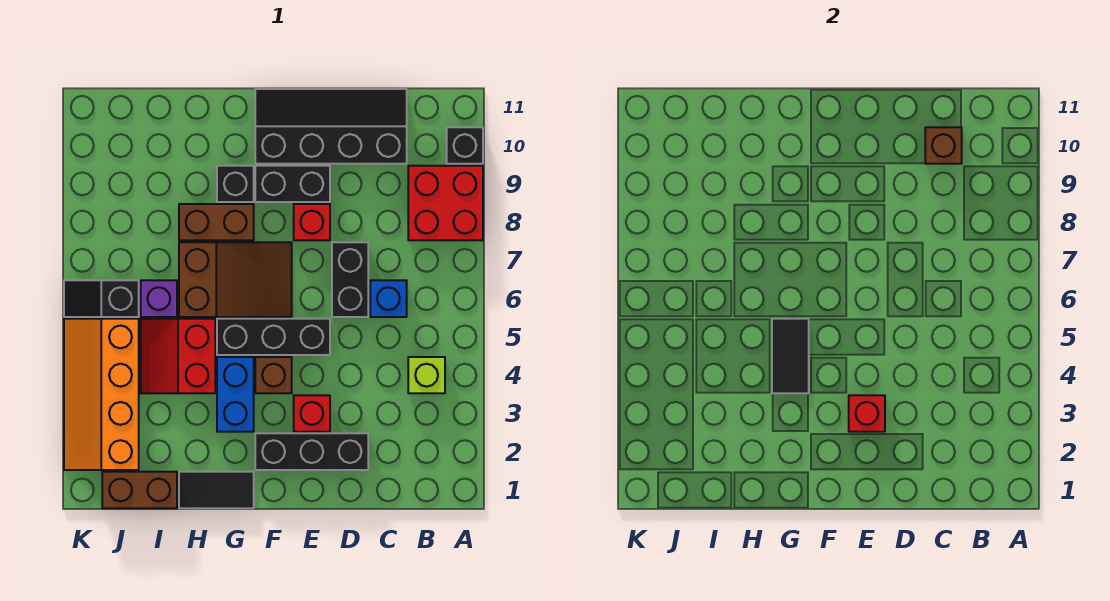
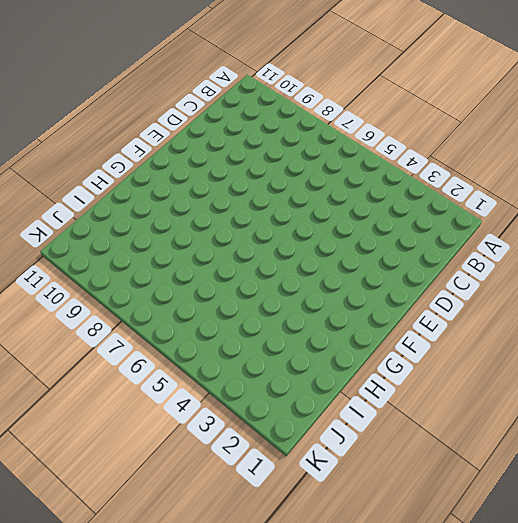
none -> red brick A8:B9 level 1
none -> black brick A10 level 1
none -> lime brick B4 level 1

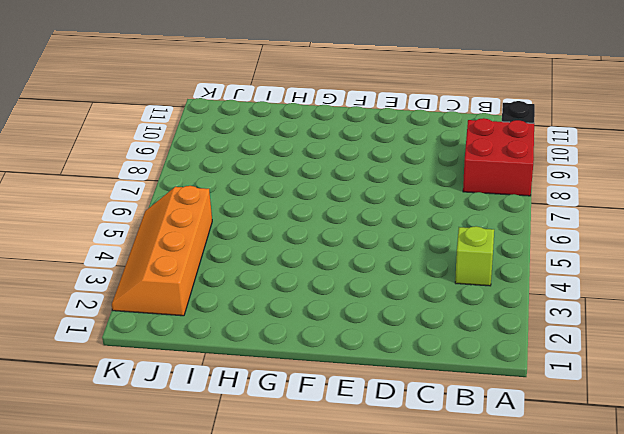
none -> blue brick C6 level 1
none -> black slope C10:F11 level 1 top 10
none -> black brick D2:F2 level 1

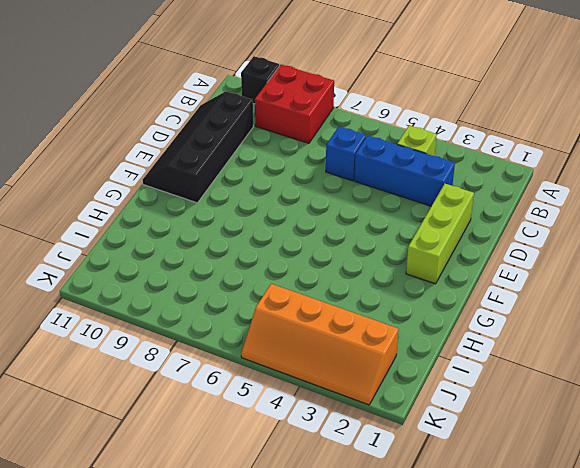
blue brick C3:C5 level 1 -> none
lime brick D2:F2 level 1 -> black brick D2:F2 level 1
none -> black brick D6:D7 level 1
none -> red brick E3 level 1
none -> black brick E5:G5 level 1

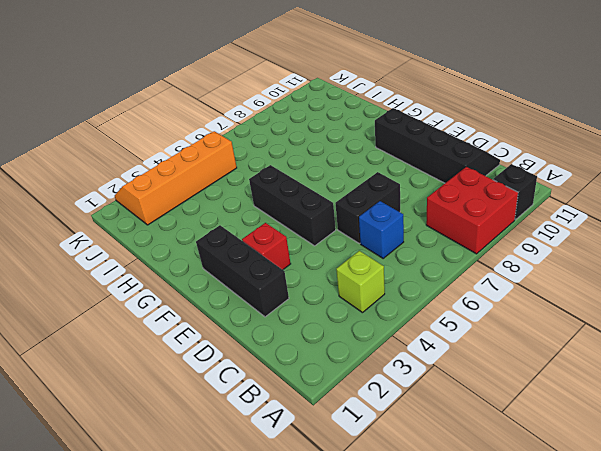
none -> red brick E8 level 1
none -> black brick E9:F9 level 1
none -> brown brick F4 level 1

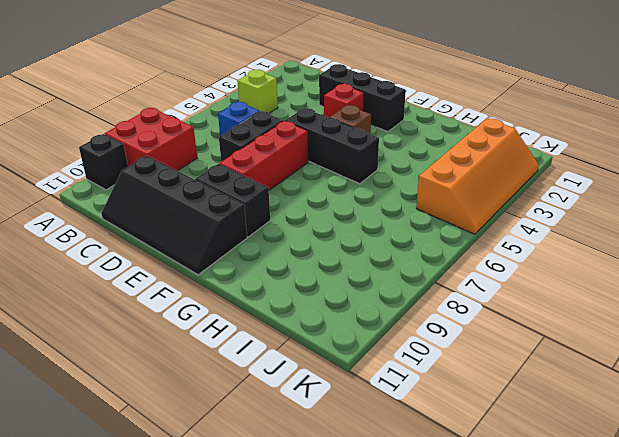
red brick E6:E8 level 1 -> red brick E8 level 1
none -> brown slope F6:H7 level 1 top H
none -> black tile G1:H1 level 1
none -> blue brick G3:G4 level 1

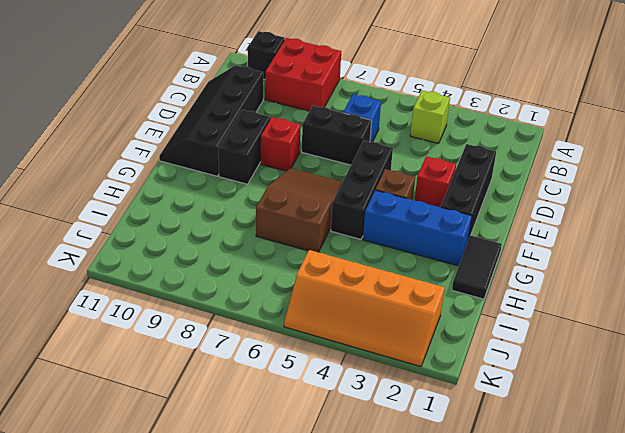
blue brick G2:G4 level 1 -> blue brick G3:G4 level 1
none -> brown brick G8:H8 level 1
none -> black brick G9 level 1
none -> red slope H4:I5 level 1 top H

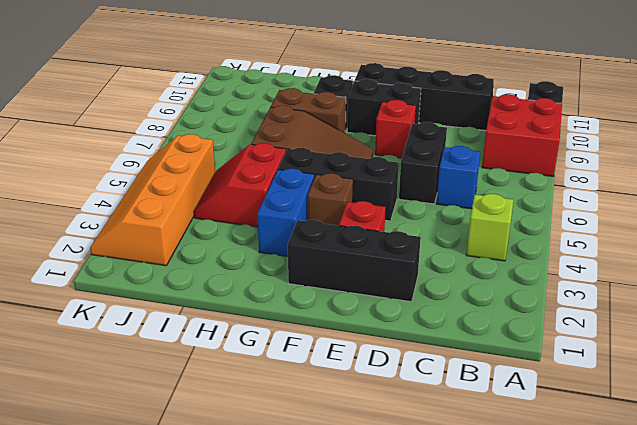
none -> black tile G1:H1 level 1
none -> brown brick I1:J1 level 1
none -> purple brick I6 level 1

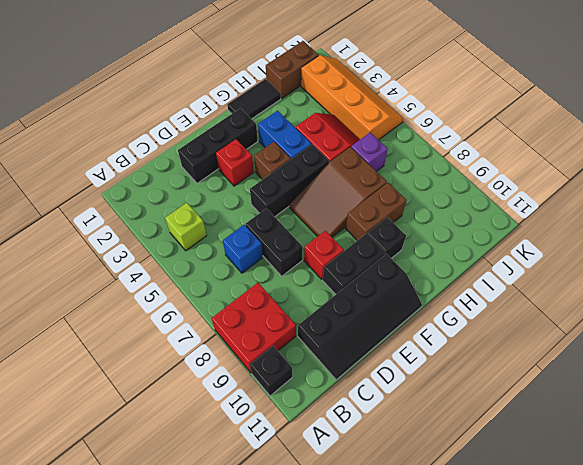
none -> black slope J6:K6 level 1 top J
none -> brown brick C10 level 2
none -> red brick E3 level 2

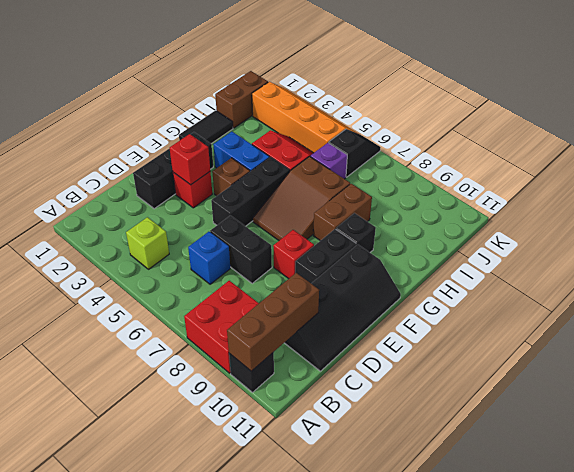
brown brick A10:C10 level 2 -> brown brick C10 level 2
none -> black tile G4:G5 level 2

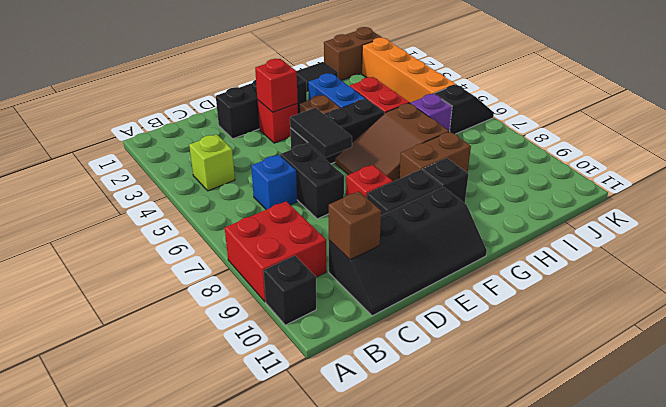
black tile E5:E6 level 2 -> black tile G4:G5 level 2

